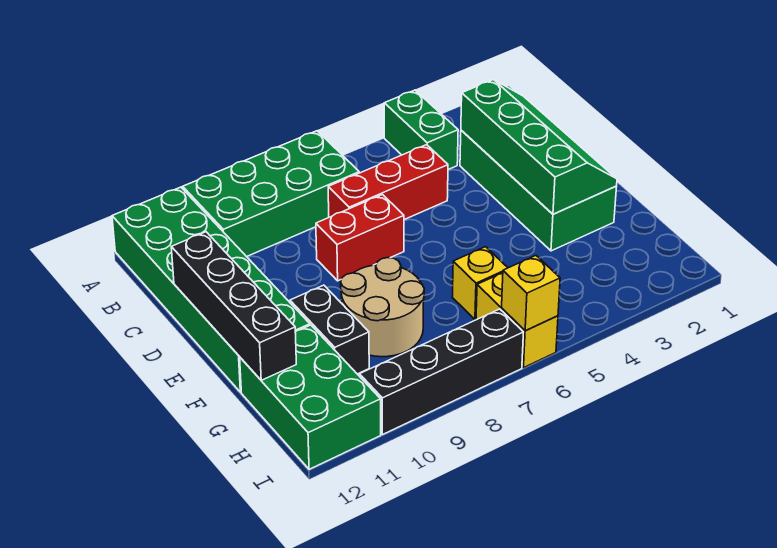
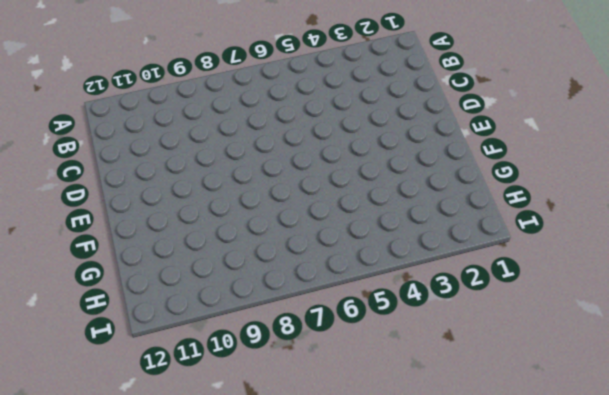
none -> green brick A4:B4 level 1
none -> green brick A7:B10 level 1
none -> green brick A11:F12 level 1

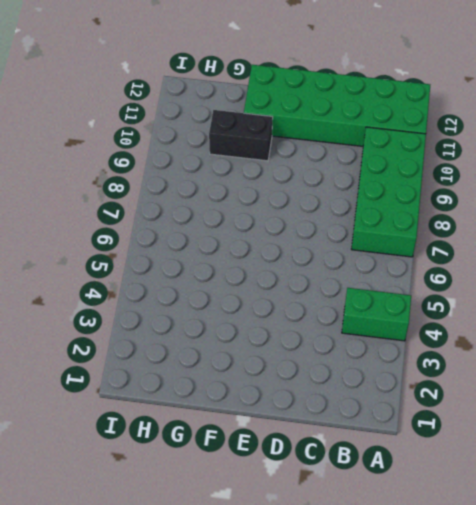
none -> green brick C2:F3 level 1
none -> red brick C5:C7 level 1
none -> red brick D7:D8 level 1

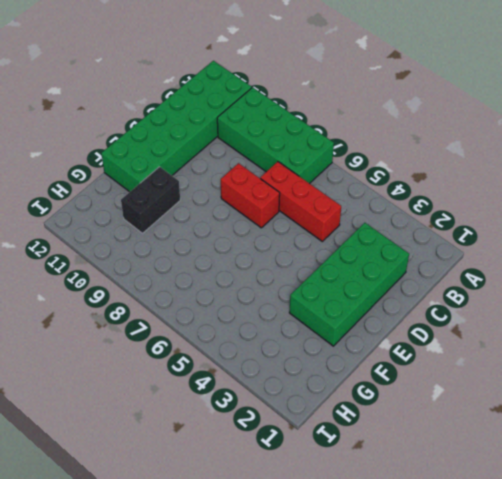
none -> green brick A4:B4 level 1
none -> tan round brick F8:G9 level 1
none -> yellow brick G6 level 1

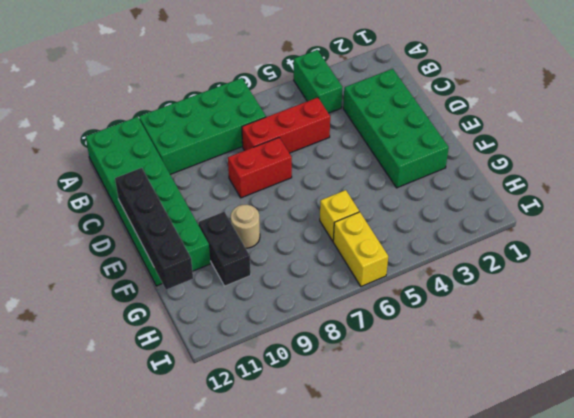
tan round brick F9 level 1 -> tan round brick F8:G9 level 1
none -> green brick G11:I12 level 1
none -> black brick I7:I10 level 1
none -> green slope C2:F3 level 2 top 3

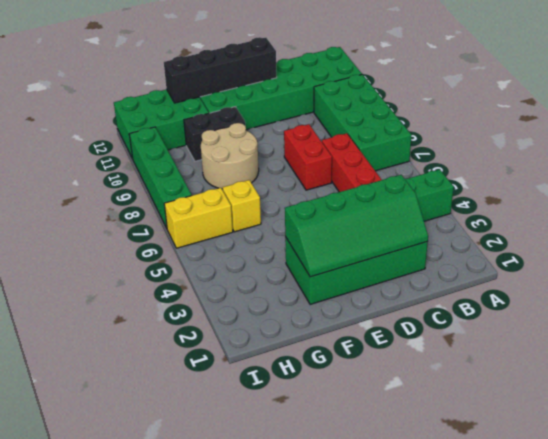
green brick I7:I10 level 1 -> black brick I7:I10 level 1
none -> yellow brick I6 level 2

